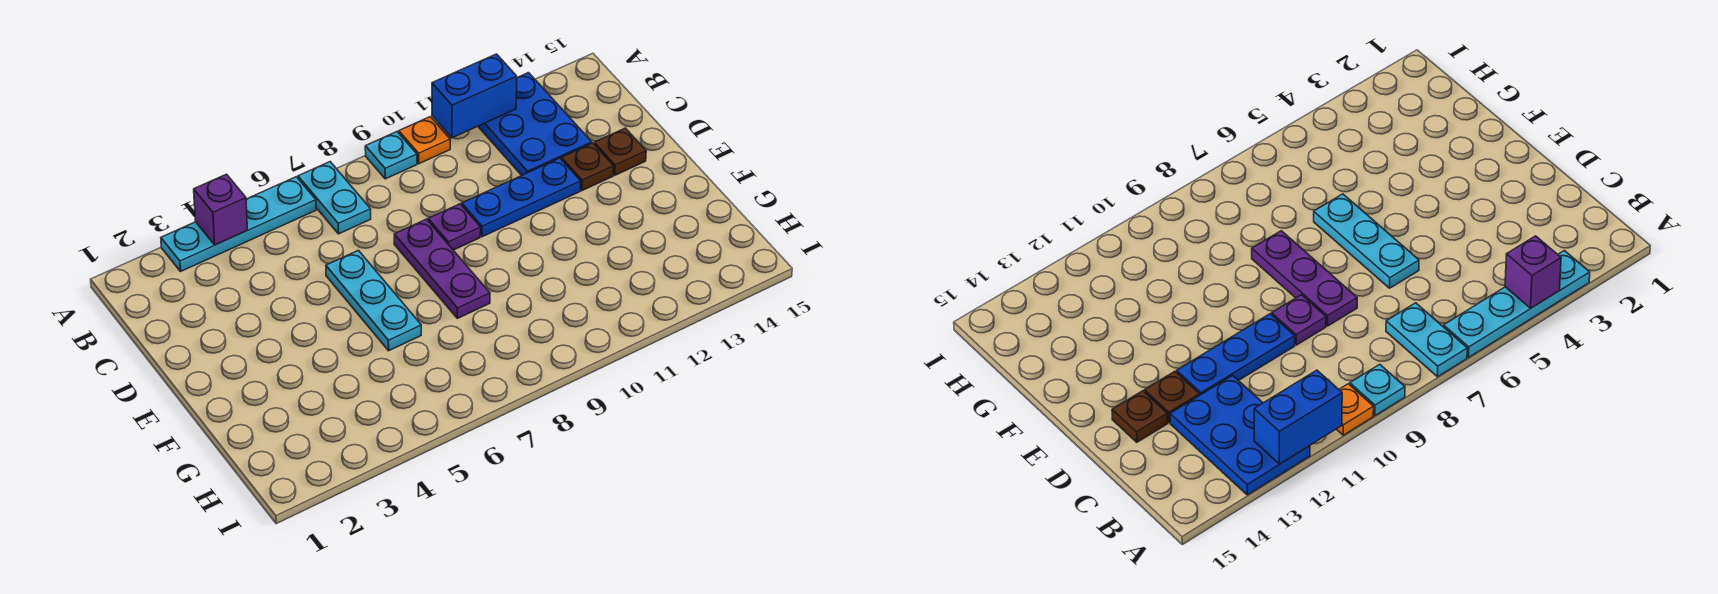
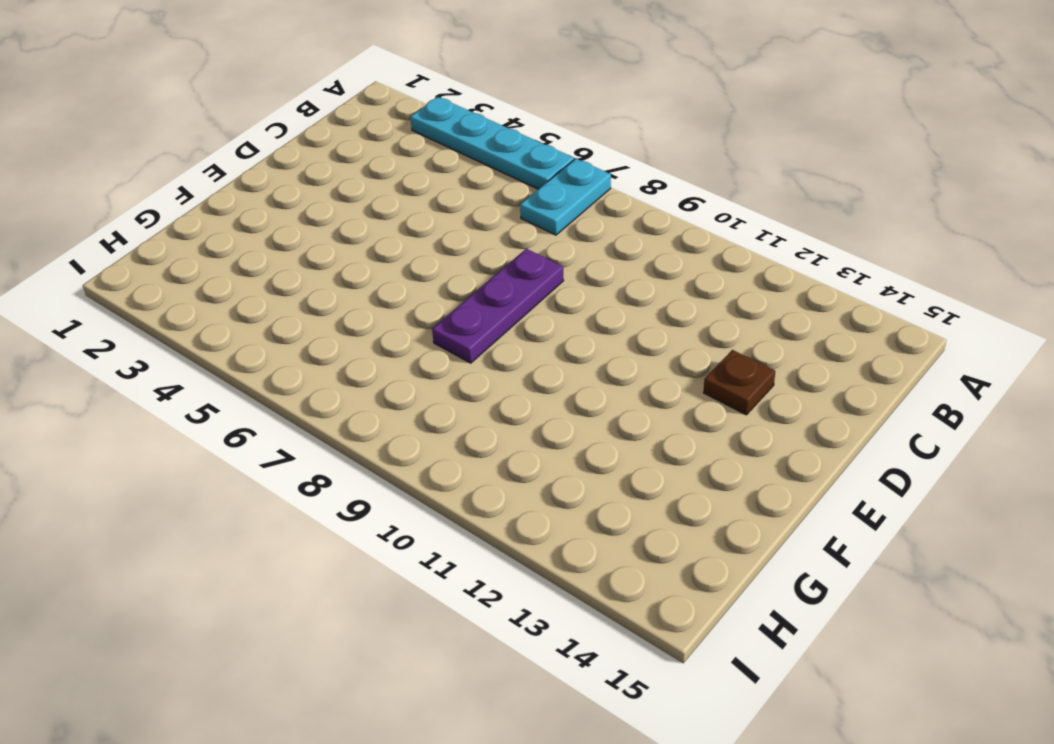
none -> cyan plate A9 level 1
none -> orange plate A10 level 1
none -> blue plate A12:C13 level 1

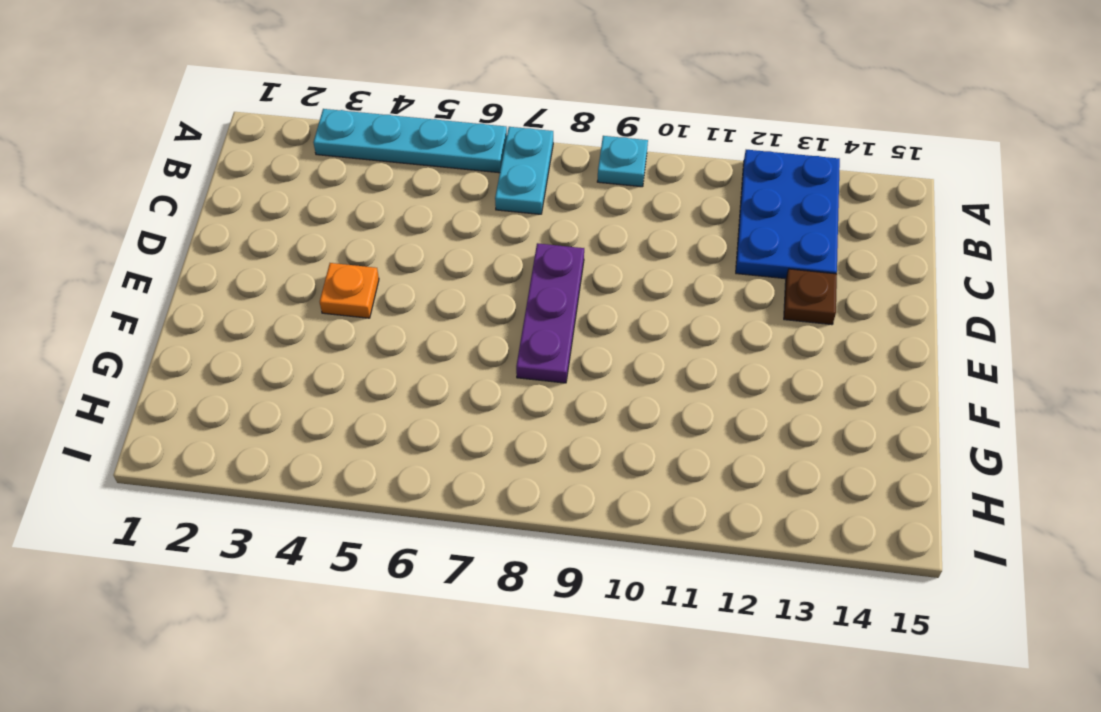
orange plate E4 level 1 -> orange plate A10 level 1
none -> cyan plate D6:F6 level 1
none -> purple plate D9 level 1
none -> blue plate D10:D12 level 1

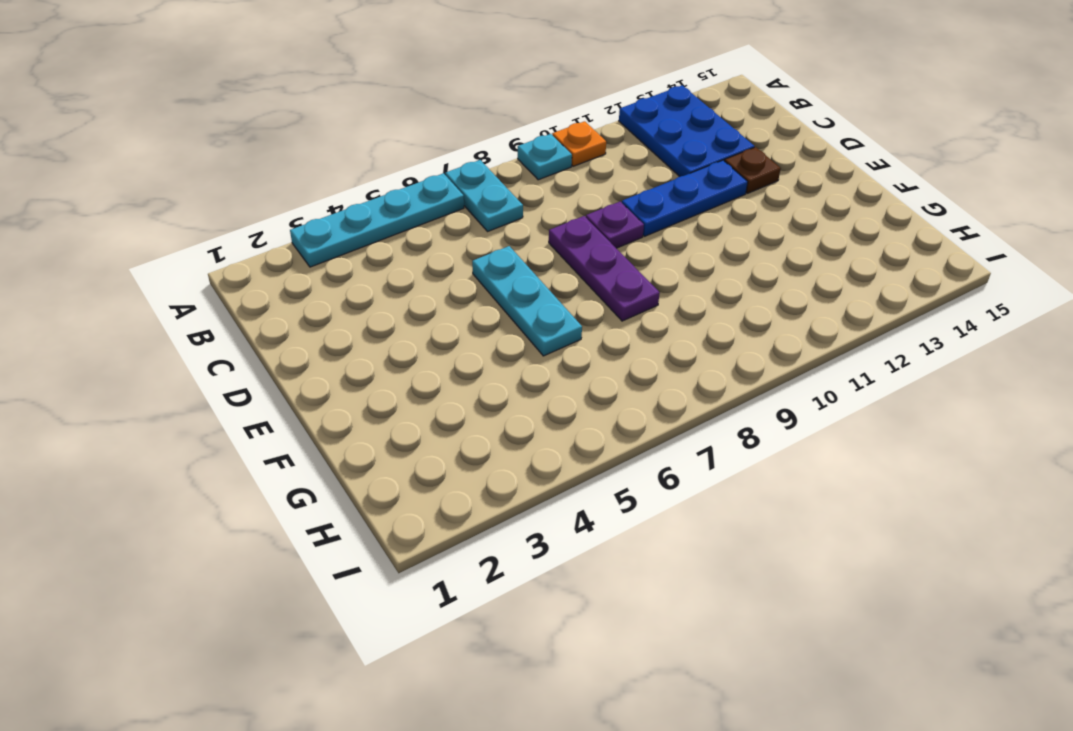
none -> brown plate D14 level 1
none -> purple brick A4 level 2
none -> blue brick A11:A12 level 2

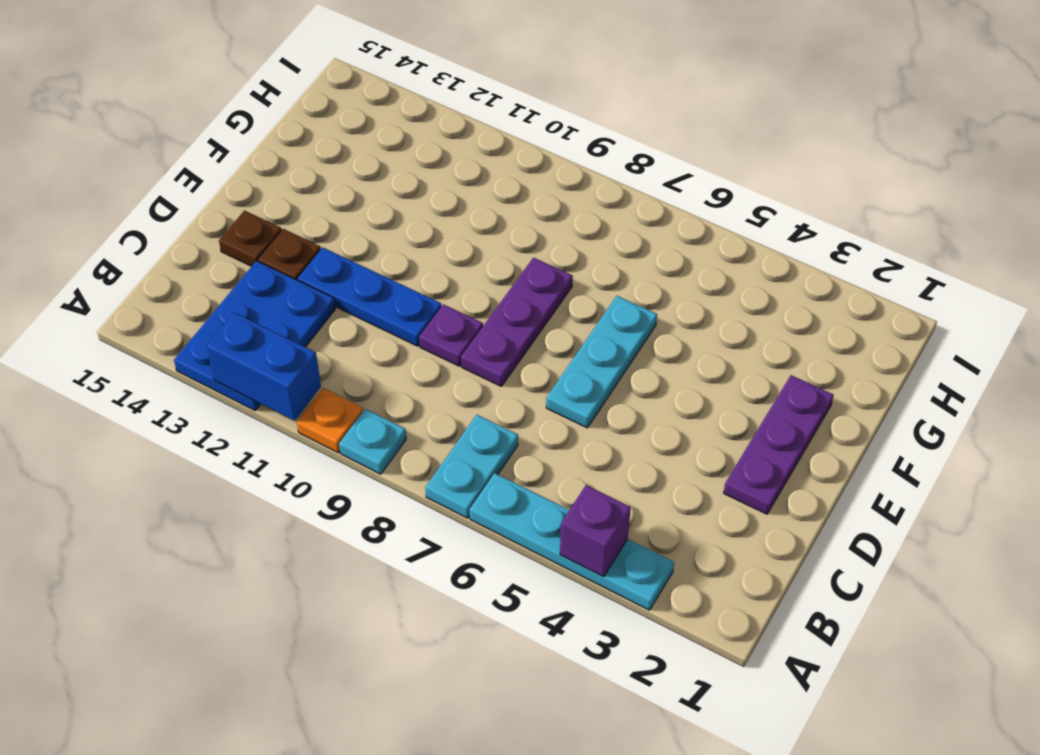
purple plate D2:F2 level 1 -> none

